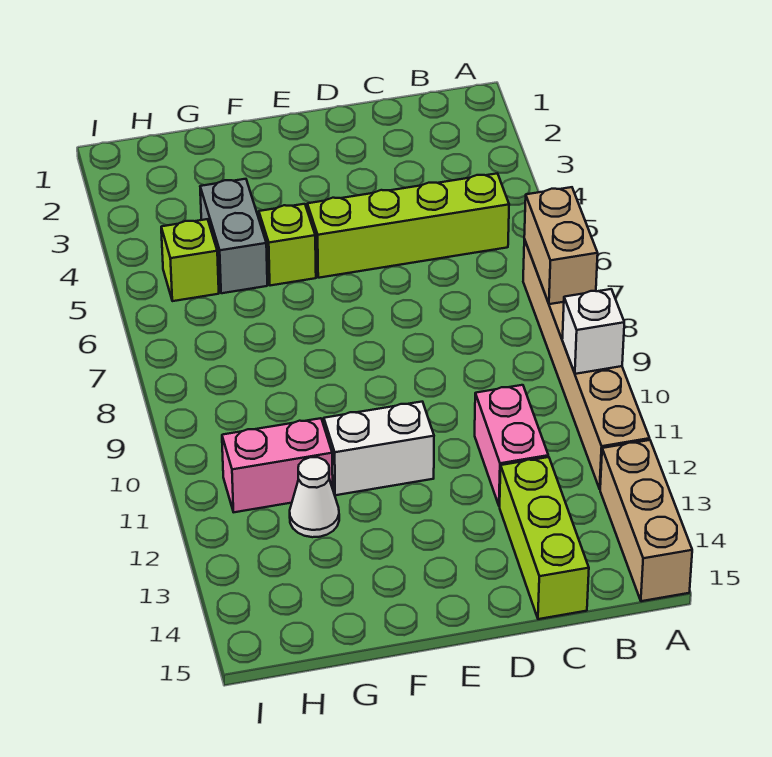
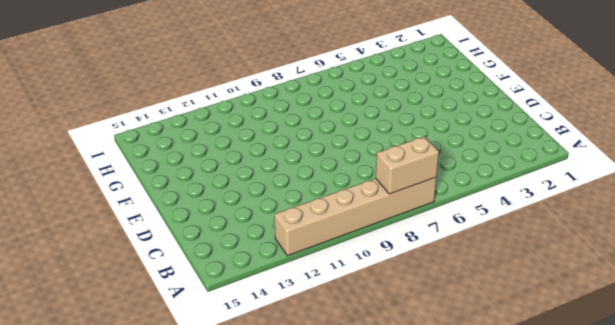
none -> tan brick A13:A15 level 1
none -> lime brick B5:E5 level 1
none -> pink brick C11:C12 level 1

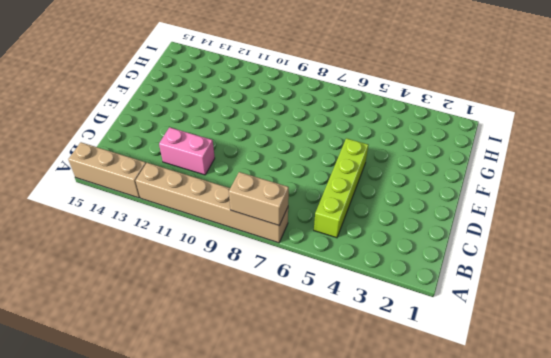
none -> lime brick C13:C15 level 1
none -> white brick E11:F11 level 1
none -> lime brick F5 level 1

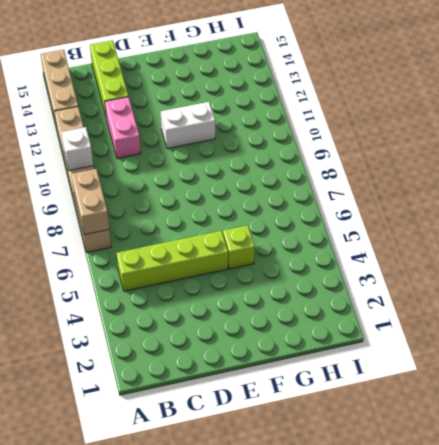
none -> grey brick G4:G5 level 1
none -> pink brick G11:H11 level 1
none -> white cone G12 level 1

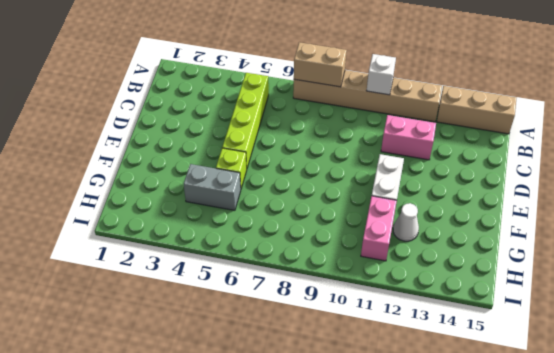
none -> lime brick C13:C15 level 1
none -> lime brick H5 level 1

